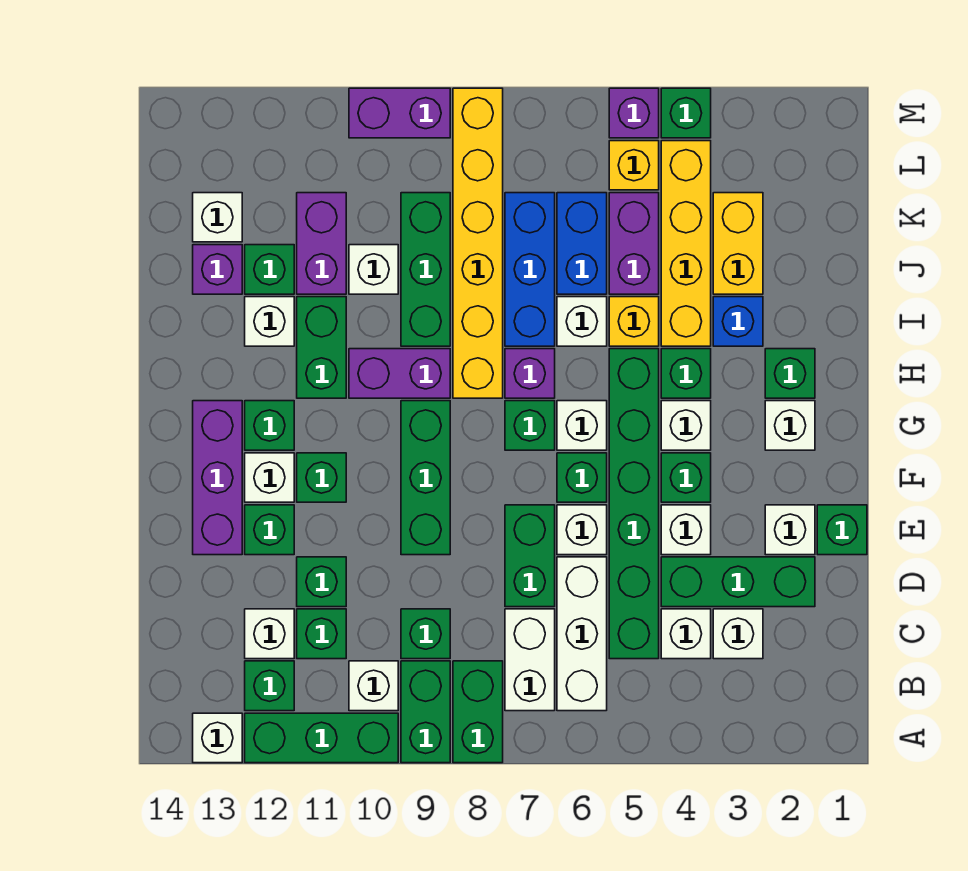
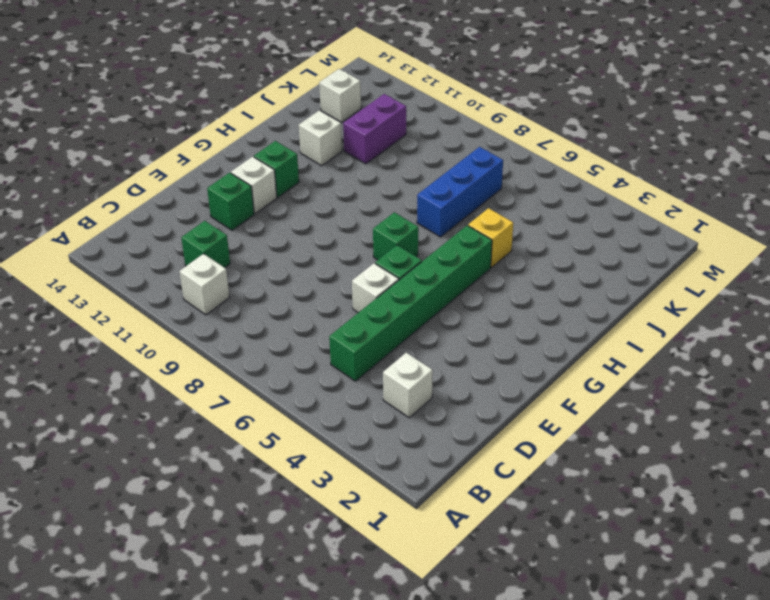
none -> green brick A8:B8 level 1
none -> green brick A9:B9 level 1
none -> green brick A10:A12 level 1
none -> white brick A13 level 1

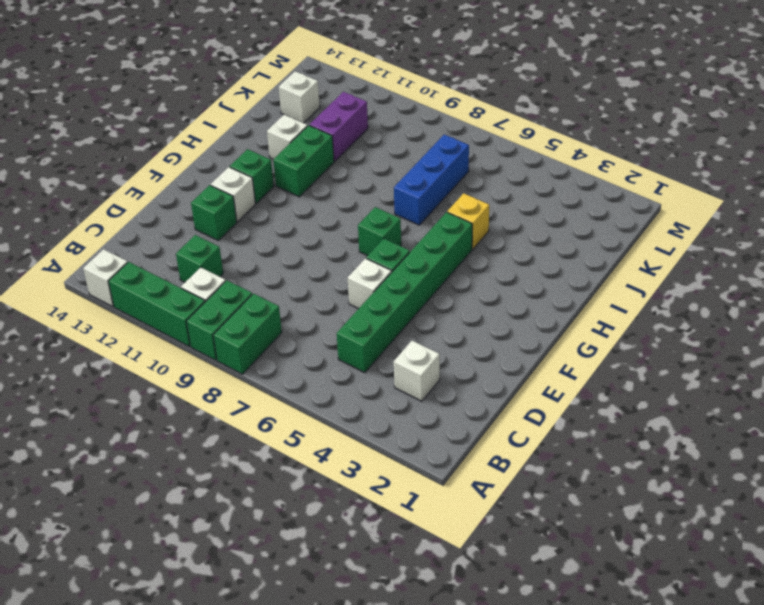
none -> white brick B6:D6 level 1
none -> white brick B7:C7 level 1
none -> green brick B12 level 1
none -> white brick C4 level 1

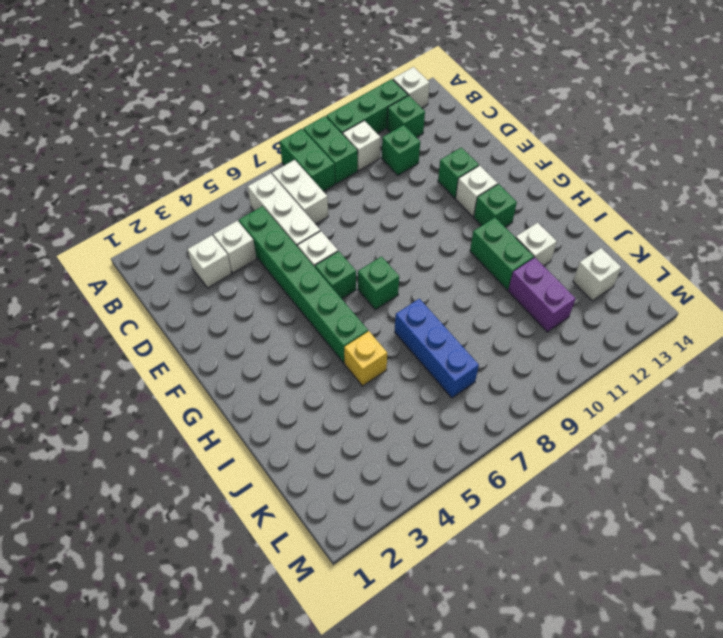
none -> green brick C9 level 1
none -> white brick C12 level 1
none -> green brick D2:D4 level 1
none -> green brick D7:E7 level 1

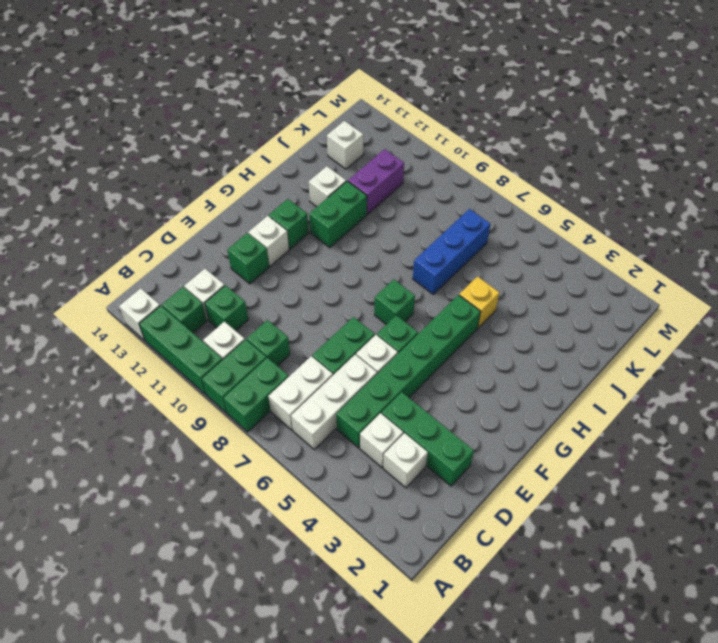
none -> green brick D11 level 1
none -> green brick E1 level 1
none -> white brick E2 level 1
none -> white brick E4 level 1

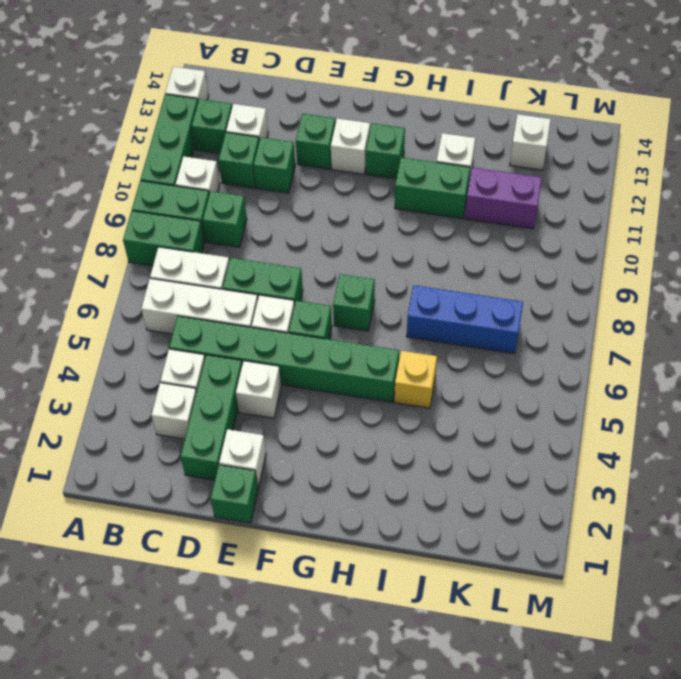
none -> green brick E9:G9 level 1
none -> purple brick E13:G13 level 1
none -> green brick F4 level 1
none -> green brick F11 level 1

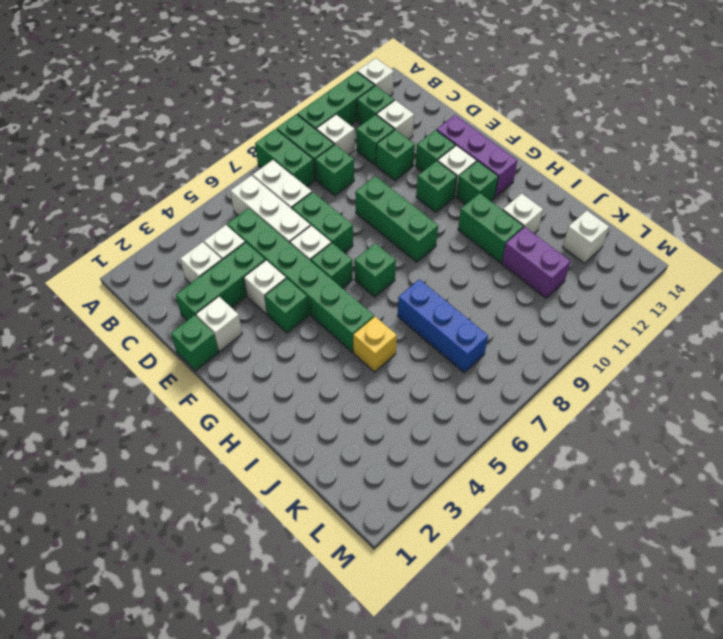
none -> white brick G2 level 1
none -> white brick G4 level 1
none -> white brick G6 level 1
none -> green brick H2 level 1

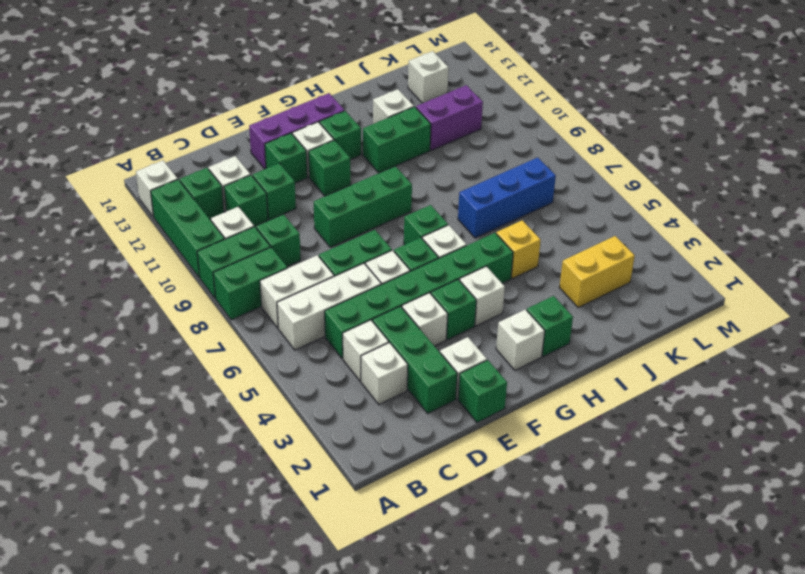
none -> green brick H4 level 1
none -> purple brick H7 level 1
none -> yellow brick H8:M8 level 1
none -> purple brick H9:H10 level 1

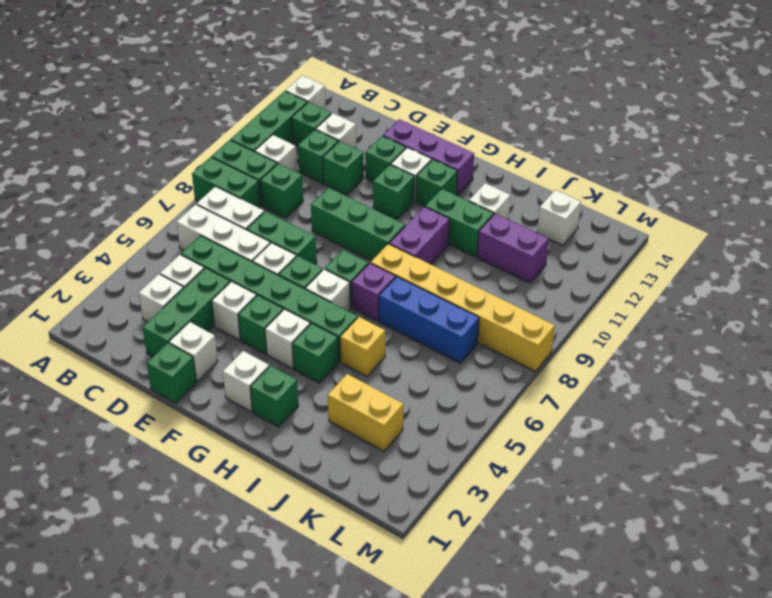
none -> blue brick I3 level 1
none -> yellow brick I4:L4 level 1
none -> white brick I6 level 1
none -> green brick I9:K9 level 1

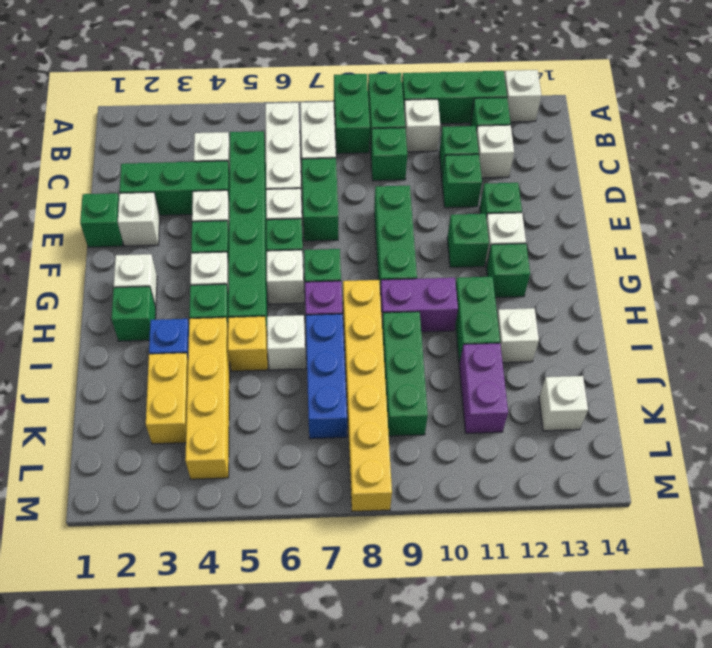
none -> white brick C3 level 1
none -> purple brick E13:G13 level 1
none -> purple brick J5:K5 level 1
none -> blue brick J6:K6 level 1

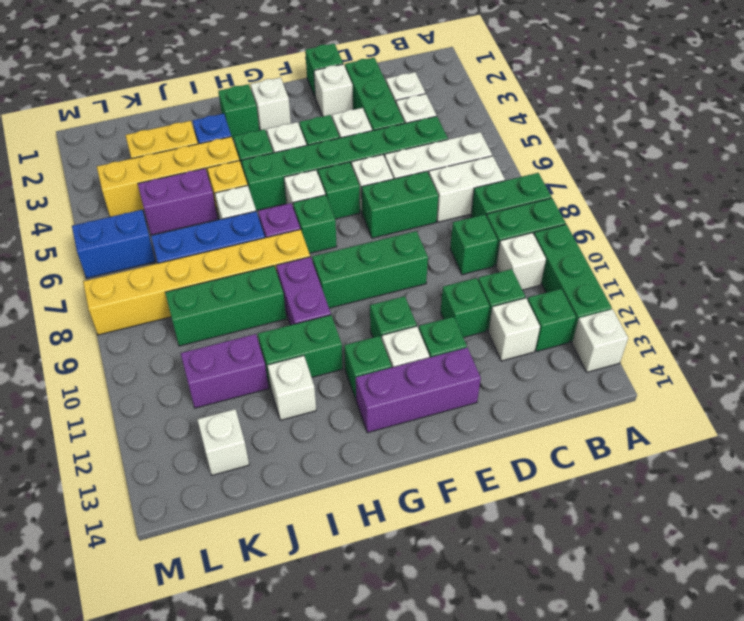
blue brick L6:M6 level 1 -> blue brick J6:K6 level 1
none -> white brick J10 level 1
none -> green brick J12 level 1
none -> purple brick J13 level 1
none -> yellow brick L5 level 1

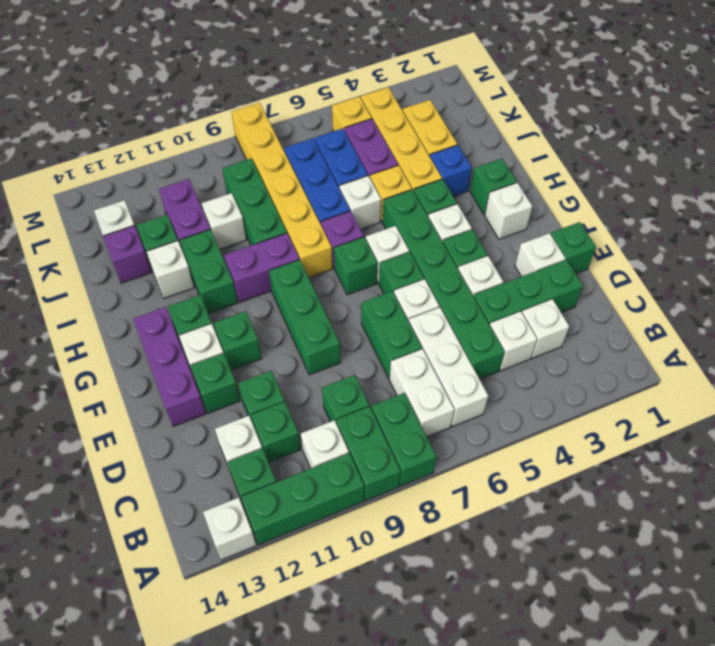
none -> green brick M4 level 1
none -> purple brick M5 level 1
none -> purple brick M9:M10 level 1

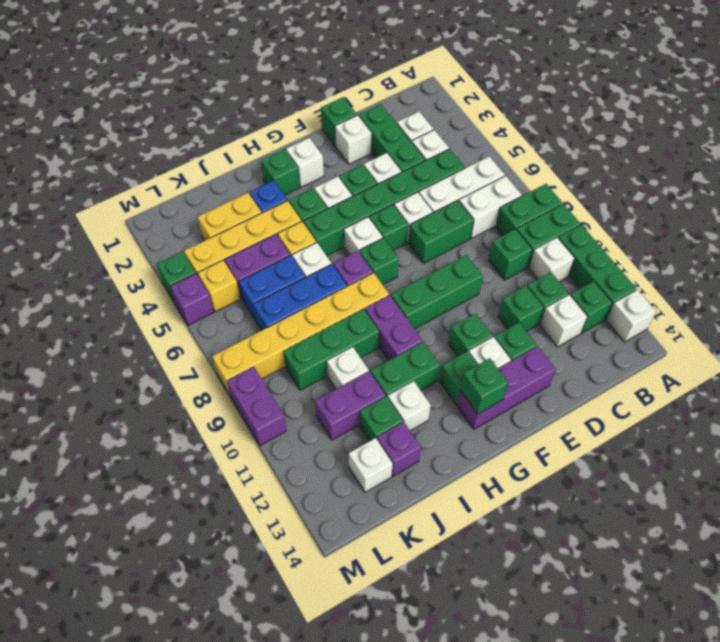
green brick G13 level 2 -> none

